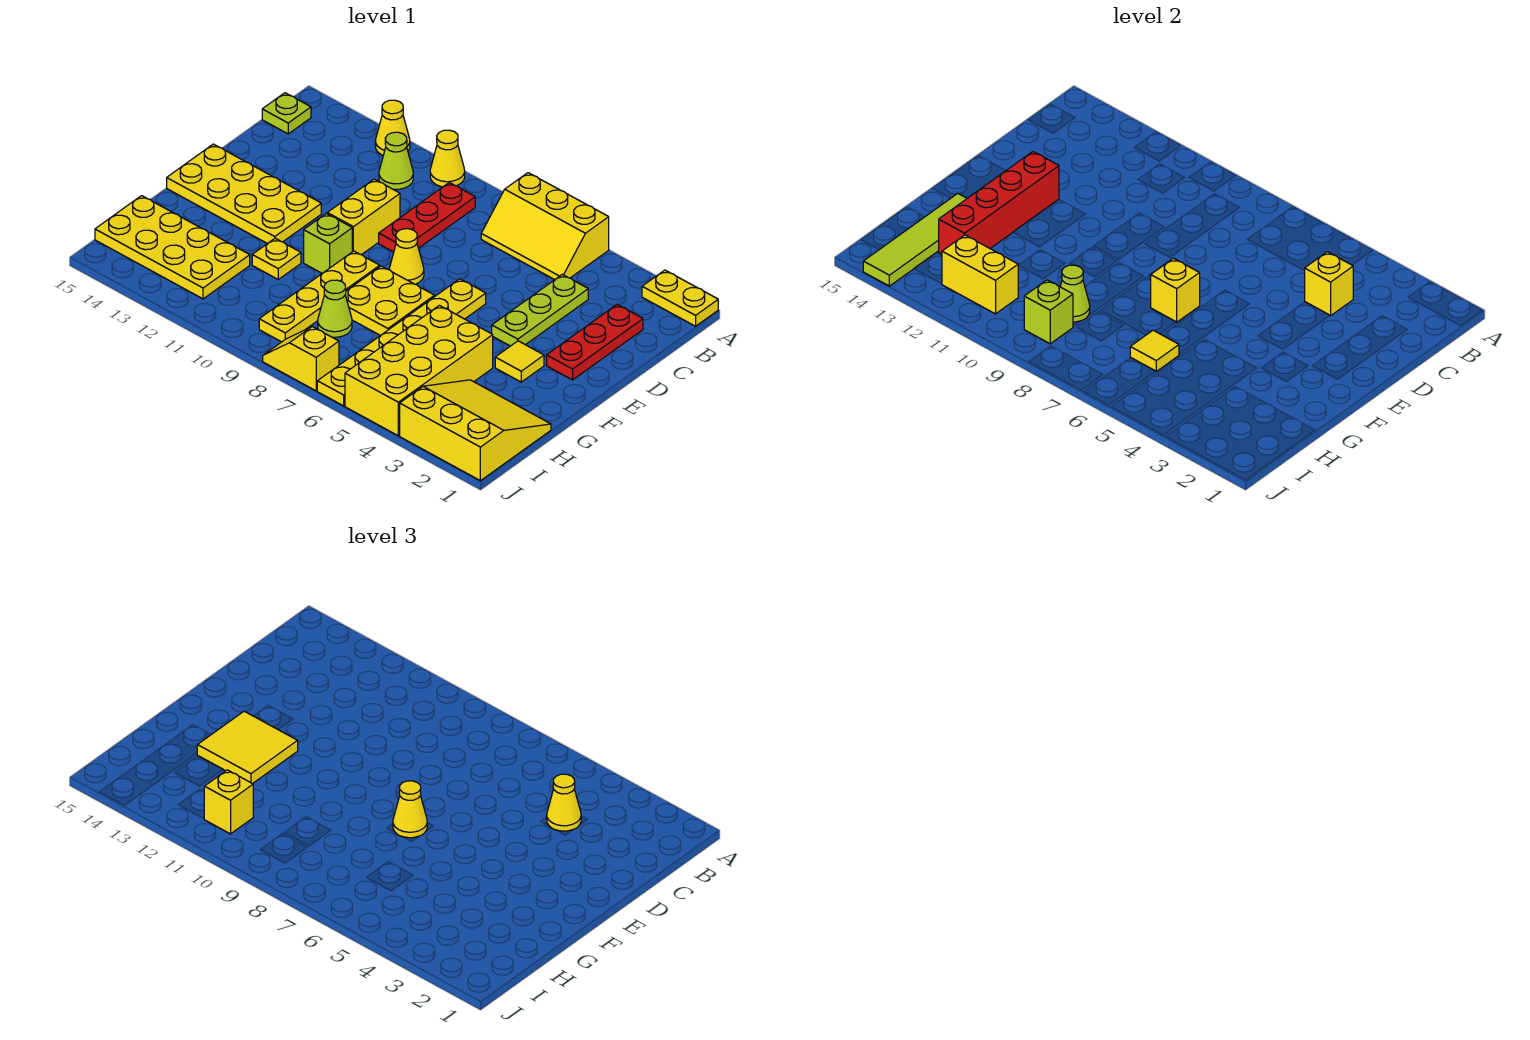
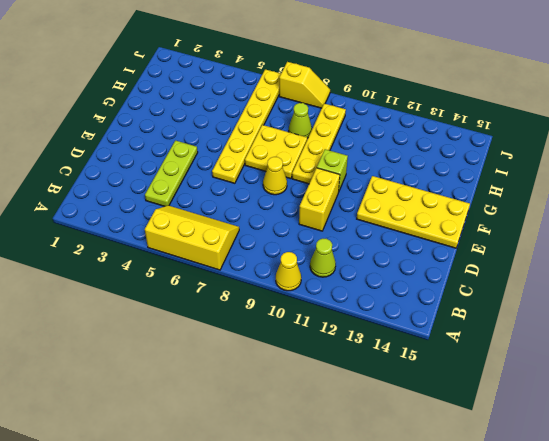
none -> yellow plate A1:A2 level 1
none -> yellow cone A12 level 1
none -> red plate B9:D9 level 1
none -> lime plate B15 level 1

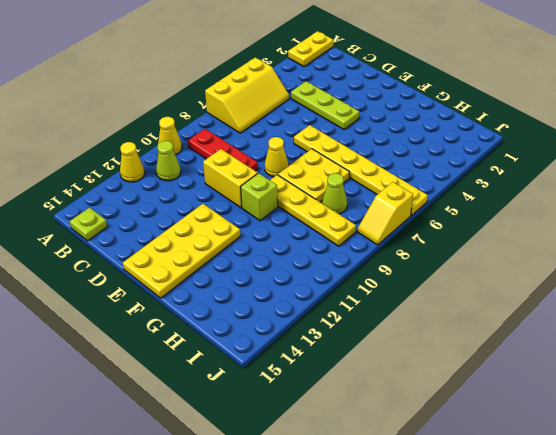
none -> red plate C2:E2 level 1
none -> yellow tile F3 level 1
none -> yellow brick G4:J5 level 1
none -> yellow plate G11 level 1

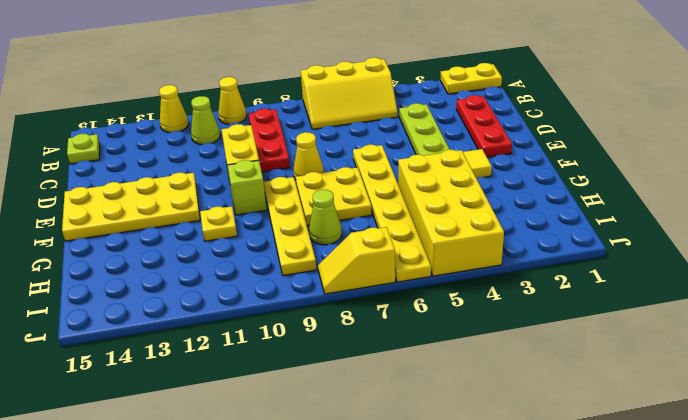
none -> yellow slope H1:J3 level 1 top J
none -> yellow plate H12:I15 level 1
none -> yellow brick C4 level 2
none -> red brick E13:H13 level 2

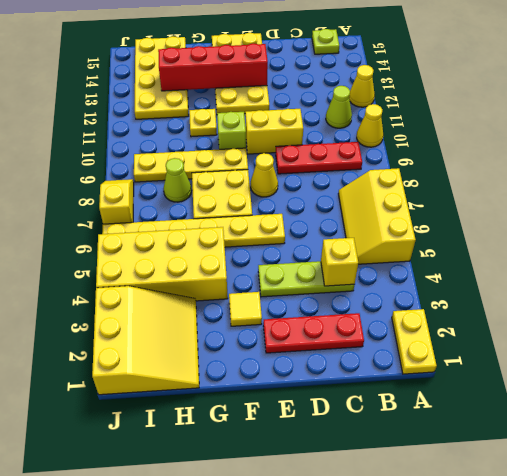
none -> yellow brick F7 level 2
none -> lime tile G14:J14 level 2
none -> yellow tile H6 level 2
none -> lime cone H9 level 2

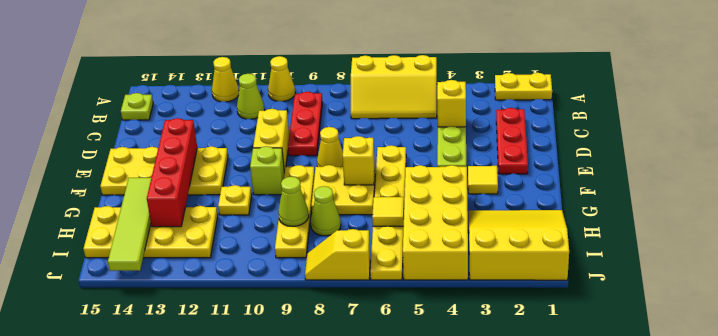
none -> lime brick I9 level 2
none -> yellow brick I11:I12 level 2
none -> yellow cone C4 level 3
none -> yellow cone F7 level 3

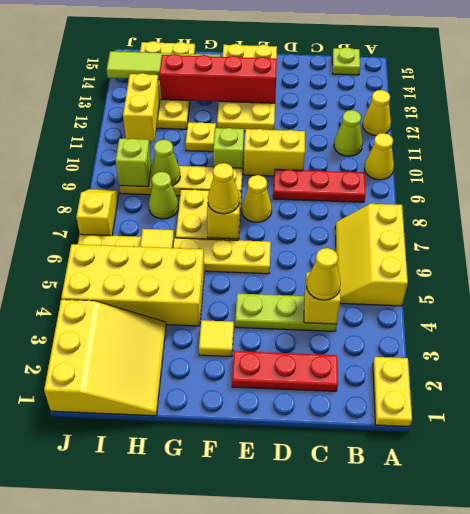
none -> yellow tile F12:G13 level 3
none -> yellow brick I11 level 3

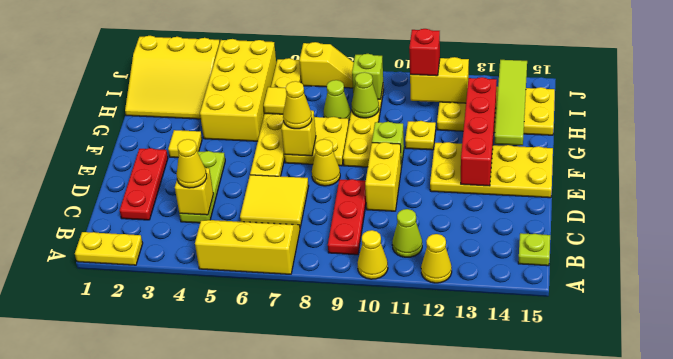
yellow tile C6:D7 level 1 -> yellow tile F12:G13 level 3
red brick I11 level 3 -> yellow brick I11 level 3

